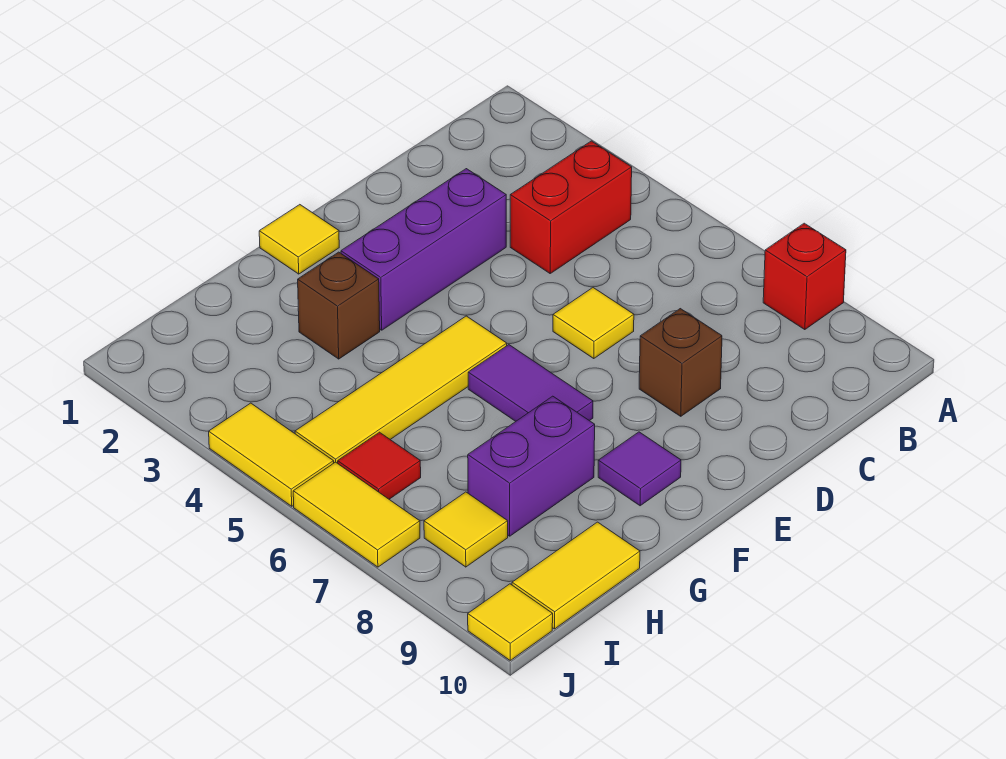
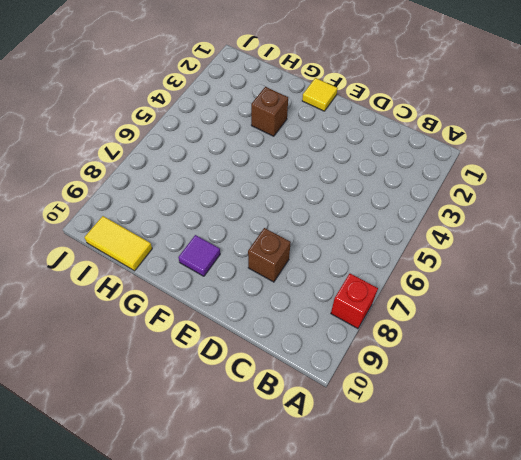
none -> red brick B4:C4 level 1
none -> purple brick D3:F3 level 1
none -> yellow tile D6 level 1

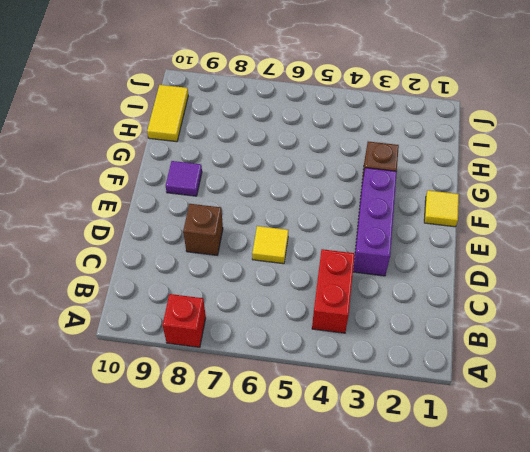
none -> yellow tile F5:I5 level 1
none -> purple tile F6:F7 level 1
none -> purple brick G8:H8 level 1

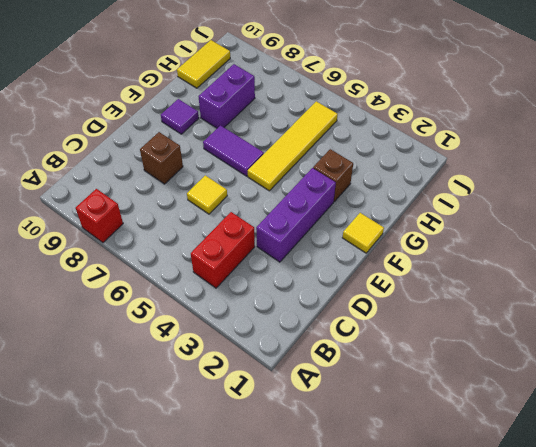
none -> red tile I6 level 1
none -> yellow tile I8 level 1
none -> yellow tile J4:J5 level 1

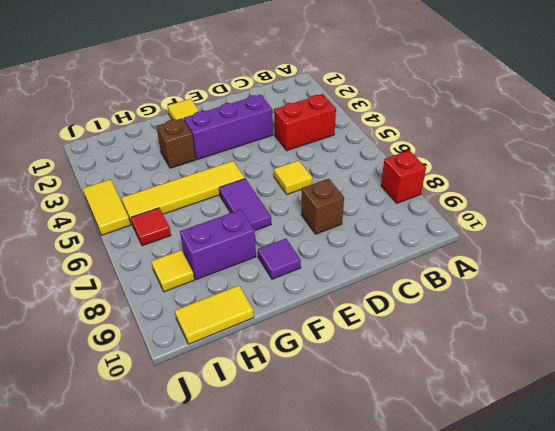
none -> yellow tile J6:J7 level 1
none -> yellow tile J10 level 1

